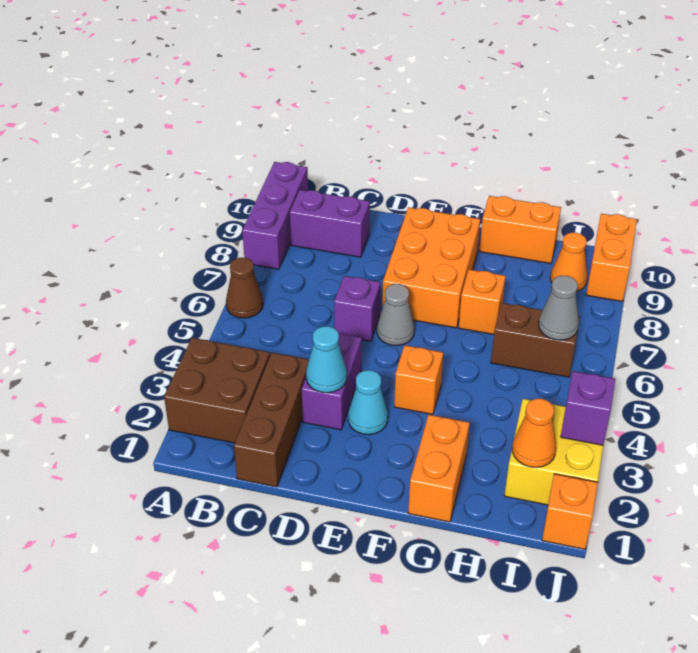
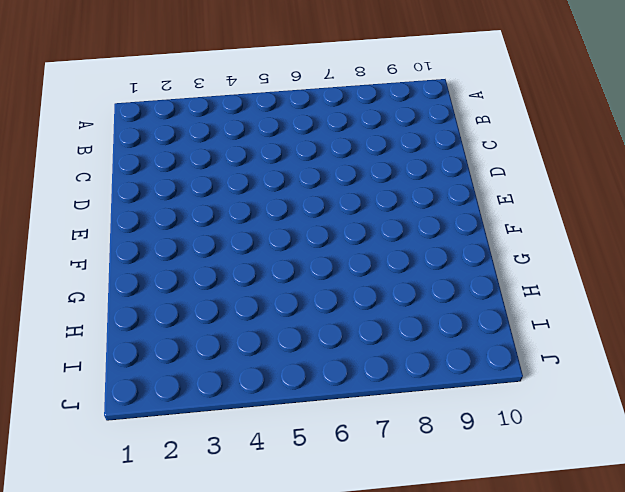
none -> brown brick A2:B3 level 1
none -> brown cone A6 level 1
none -> purple brick A8:A10 level 1

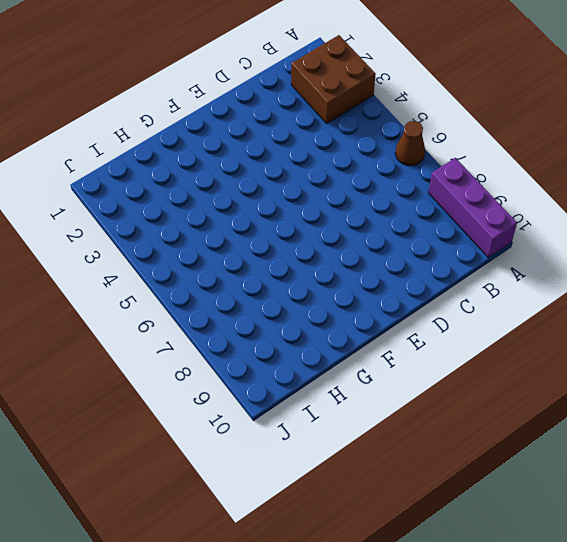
none -> purple brick B9:C9 level 1
none -> brown brick C1:C3 level 1
none -> purple brick D3:D4 level 1

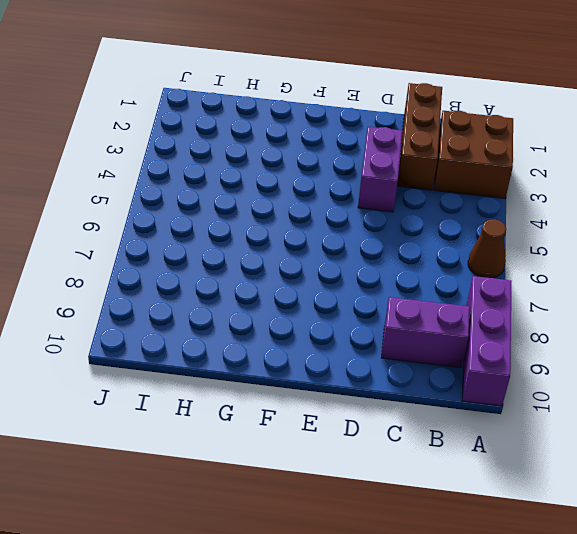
none -> purple brick D6 level 1
none -> cyan cone E3 level 1
none -> grey cone E6 level 1

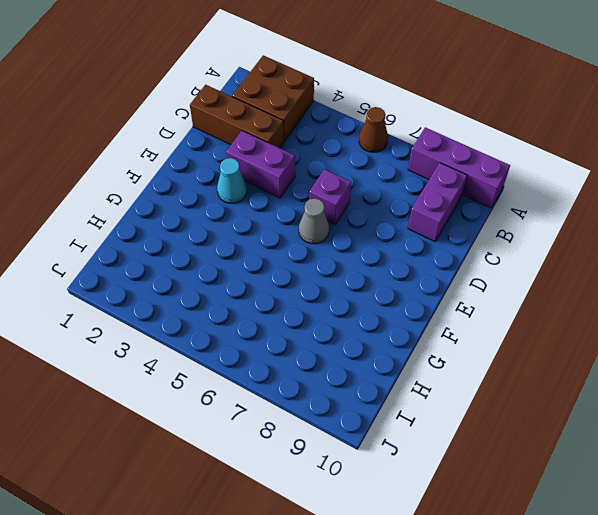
none -> orange brick E7:F9 level 1
none -> orange brick F4 level 1
none -> orange brick G1:G2 level 1

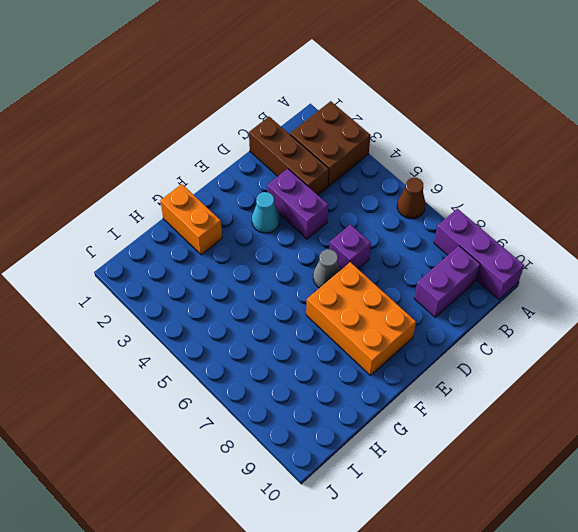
none -> orange brick F4 level 1
none -> orange brick G7 level 1
none -> orange brick G10:H10 level 1

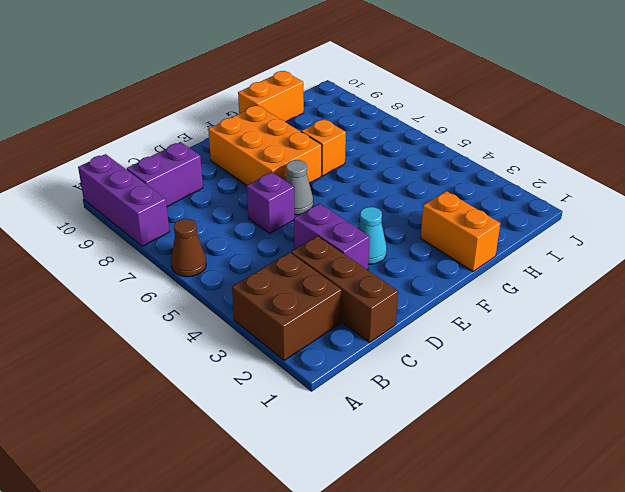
none -> orange brick F4 level 1
none -> brown brick H6:I6 level 1
none -> yellow brick I2:J3 level 1

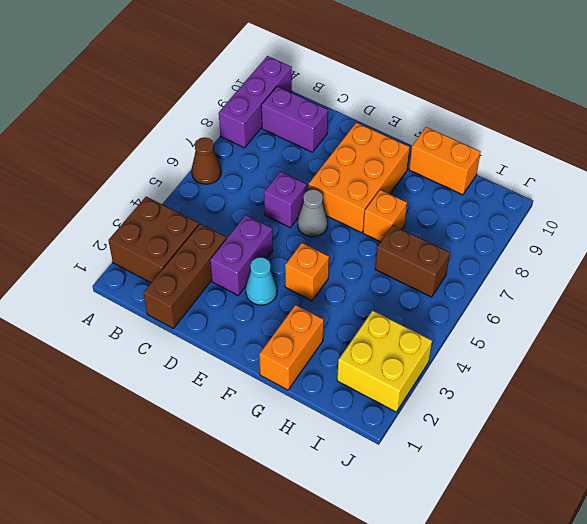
none -> orange cone I9 level 1
none -> orange brick J1 level 1
none -> orange brick J9:J10 level 1

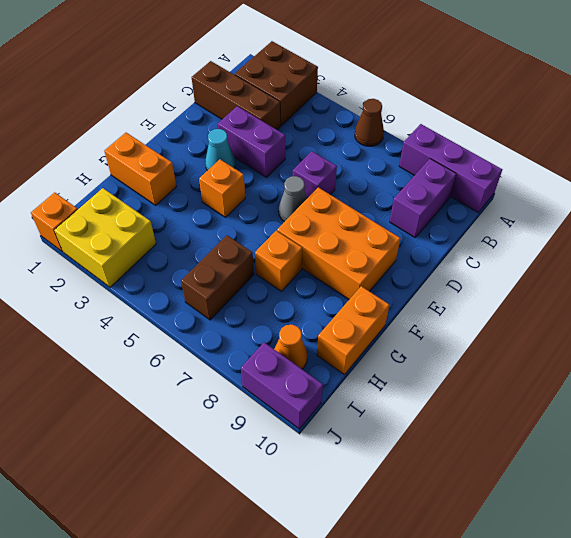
purple brick J9:J10 level 1 -> orange brick J9:J10 level 1
none -> cyan cone D3 level 2
none -> orange cone I2 level 2
none -> grey cone I6 level 2

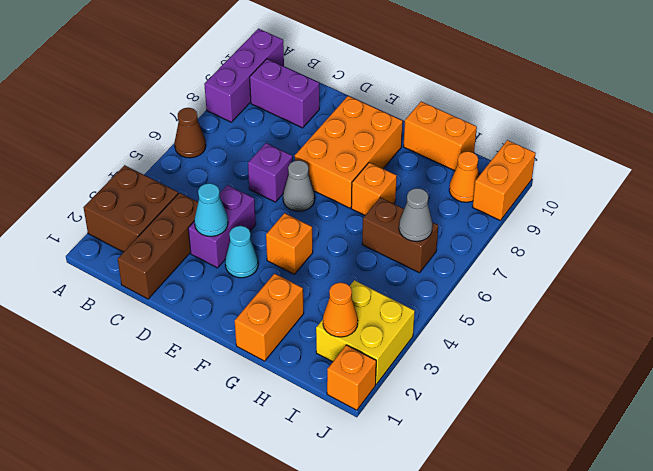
none -> purple brick J3 level 2

